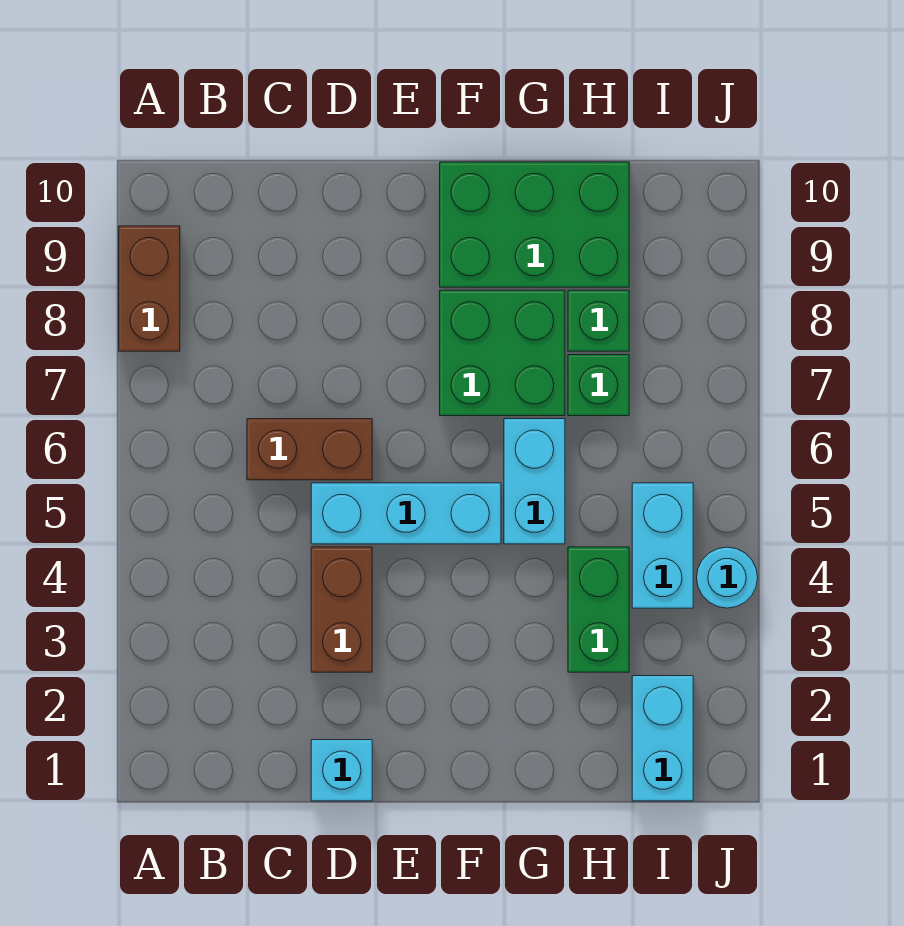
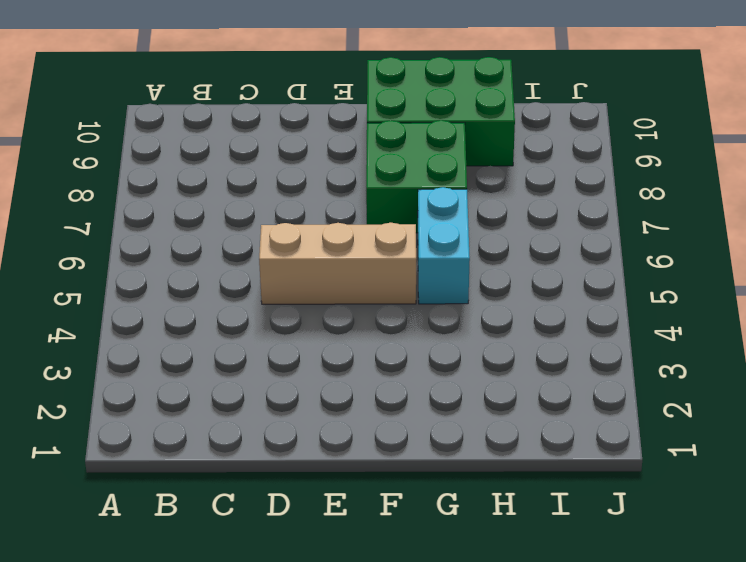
tan brick D5:F5 level 1 -> cyan brick D5:F5 level 1
none -> brown brick A8:A9 level 1
none -> brown brick C6:D6 level 1
none -> cyan brick D1 level 1

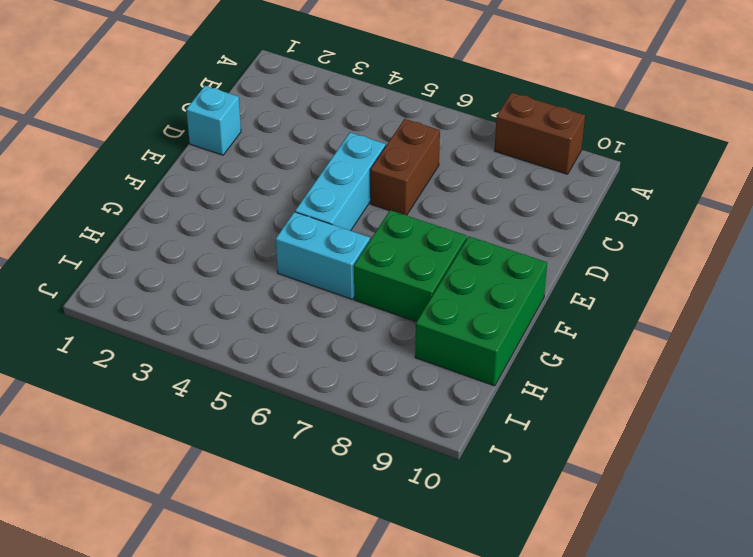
none -> brown brick D3:D4 level 1
none -> green brick H3:H4 level 1
none -> green brick H7 level 1

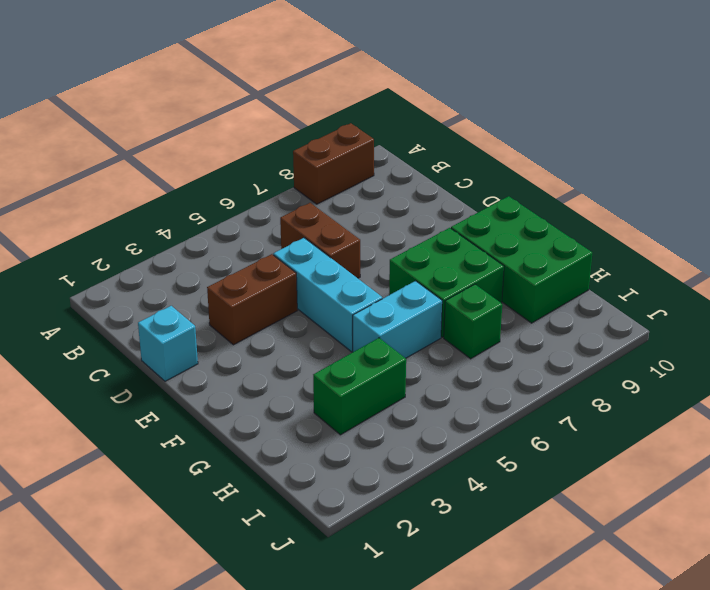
none -> green brick H8 level 1
none -> cyan brick I1:I2 level 1
none -> cyan brick I4:I5 level 1

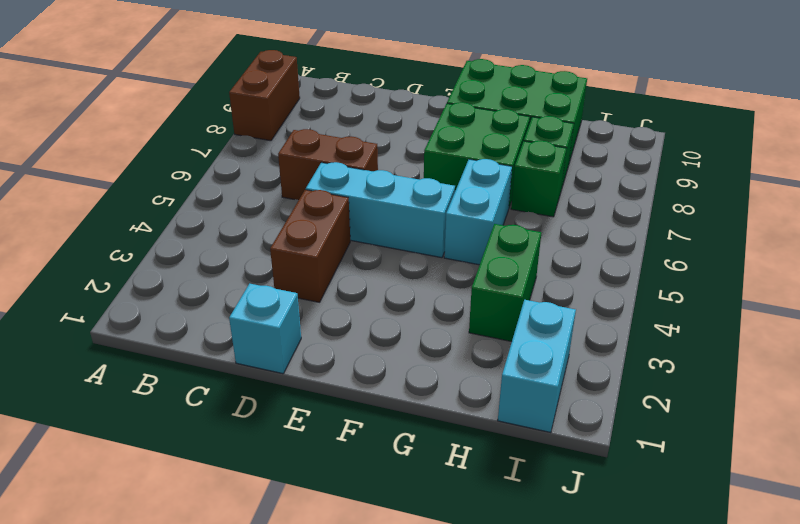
none -> cyan brick I4:I5 level 1
none -> cyan round brick J4 level 1

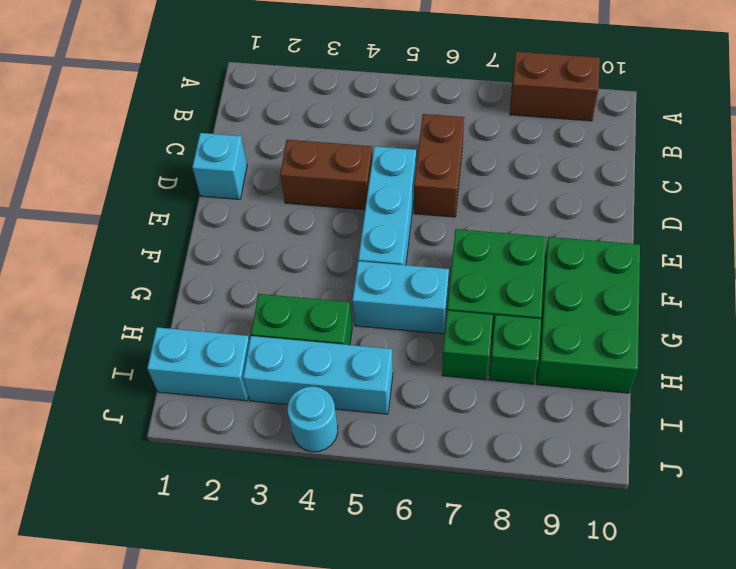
cyan brick I3:I5 level 1 -> cyan brick I4:I5 level 1

